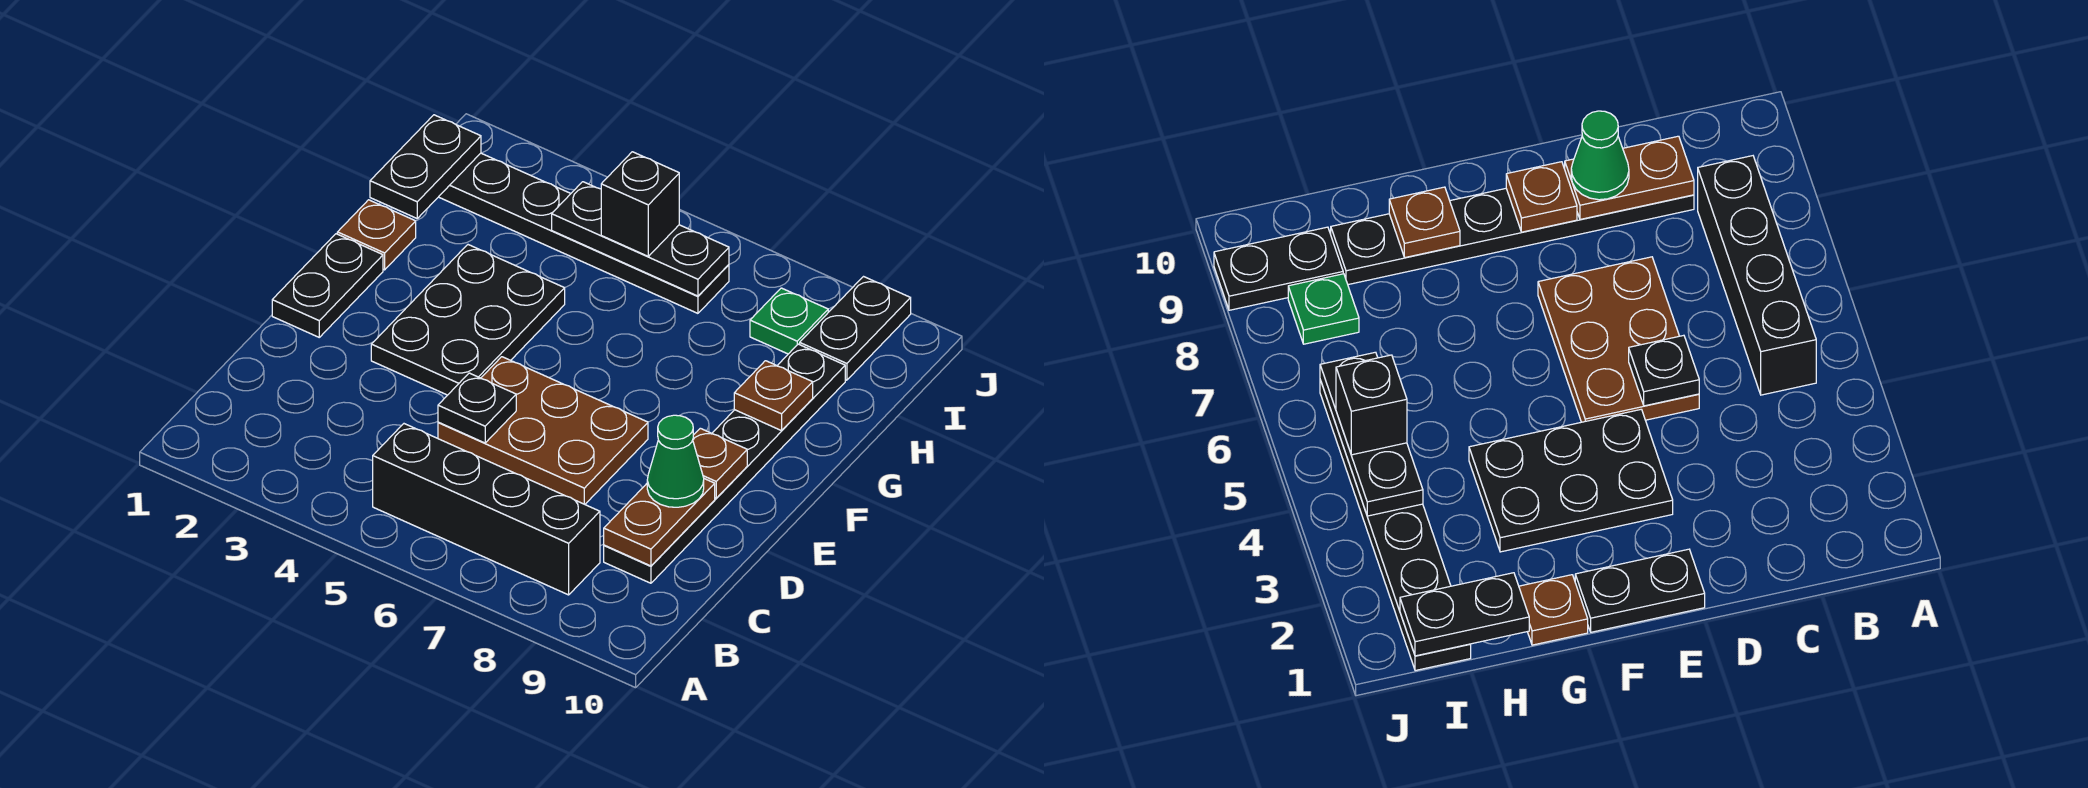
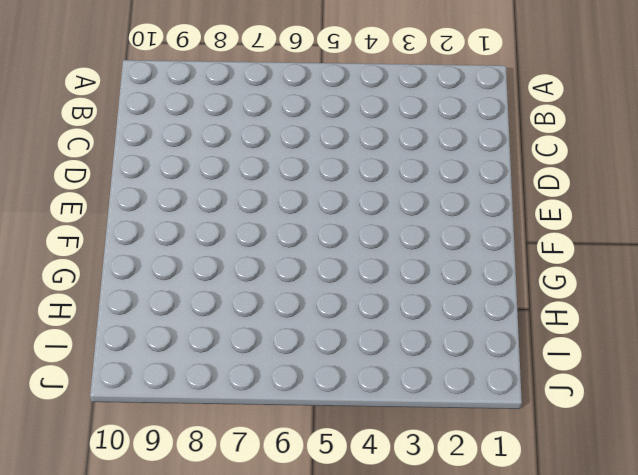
none -> black brick B5:B8 level 1
none -> black plate C9:H9 level 1
none -> brown plate D5:E7 level 1

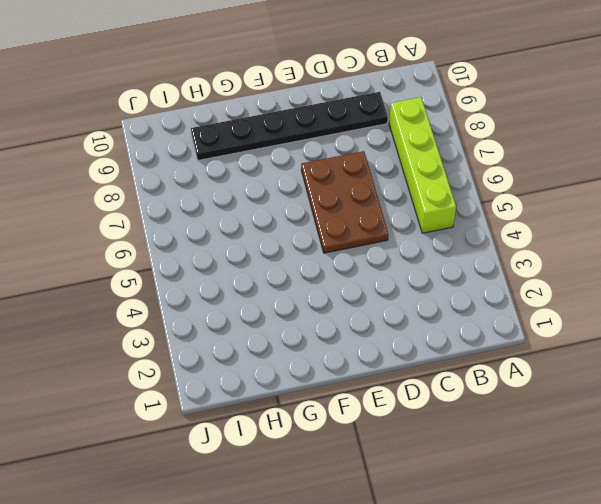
lime brick B5:B8 level 1 -> black brick B5:B8 level 1
none -> black plate E1:F1 level 1
none -> black plate E3:G4 level 1
none -> brown plate G1 level 1

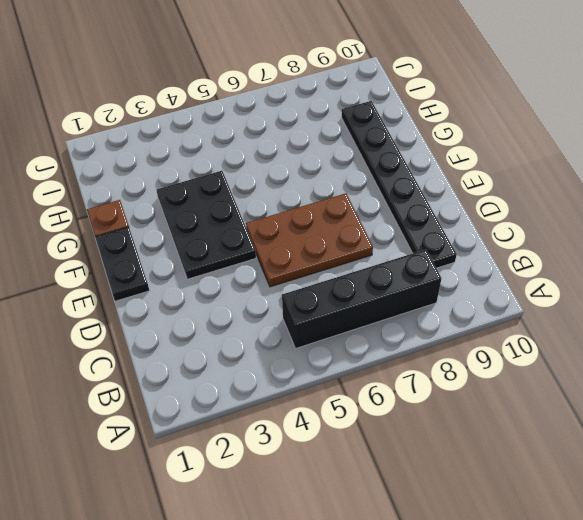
none -> black plate I1:I6 level 1
none -> green plate I8 level 1
none -> black plate I9:J9 level 1

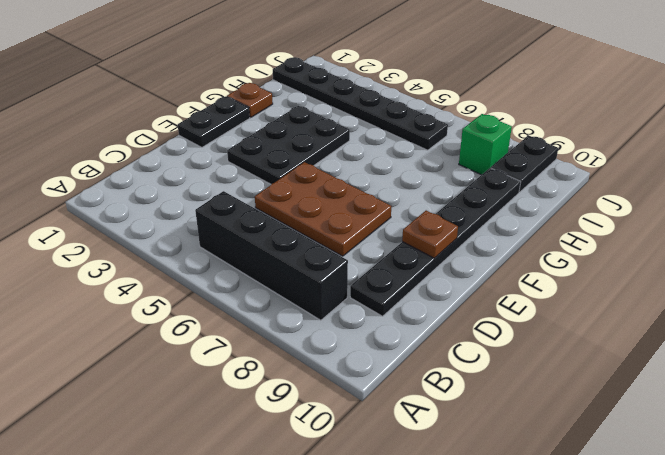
green brick I8 level 1 -> green plate I8 level 1
none -> brown plate C9:D9 level 2
none -> black plate D5 level 2
none -> brown plate G9 level 2

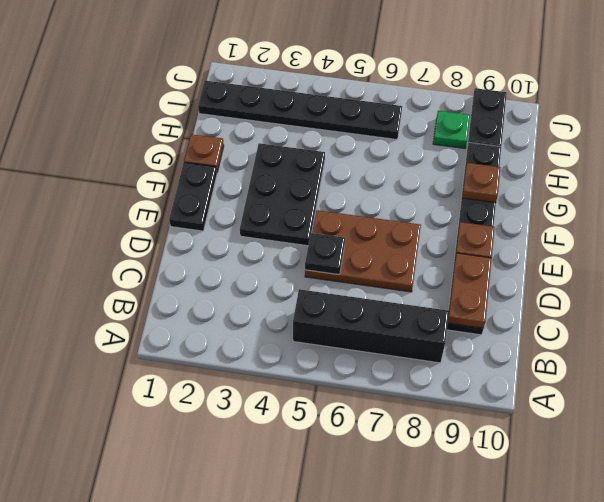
none -> black plate H1:I1 level 2
none -> black plate I4:I6 level 2
none -> green cone D9 level 3

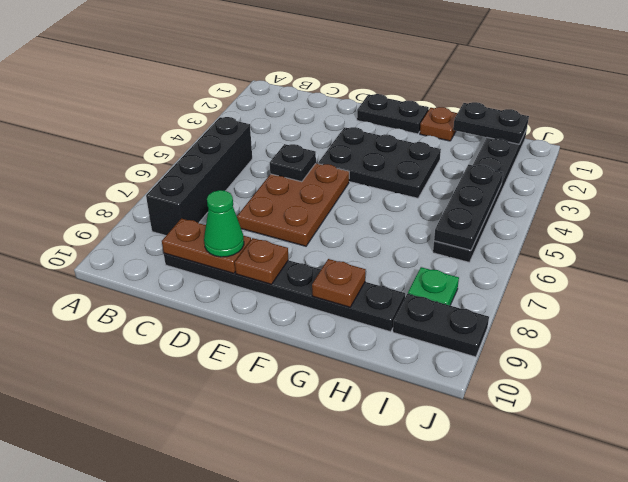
none -> black brick I5 level 3

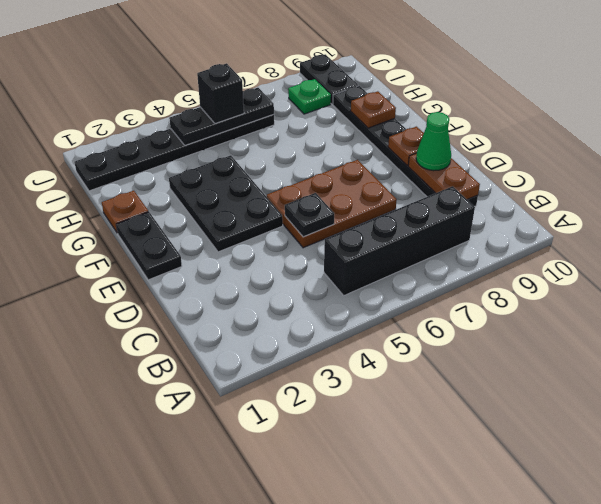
none -> black plate H1:I1 level 2

